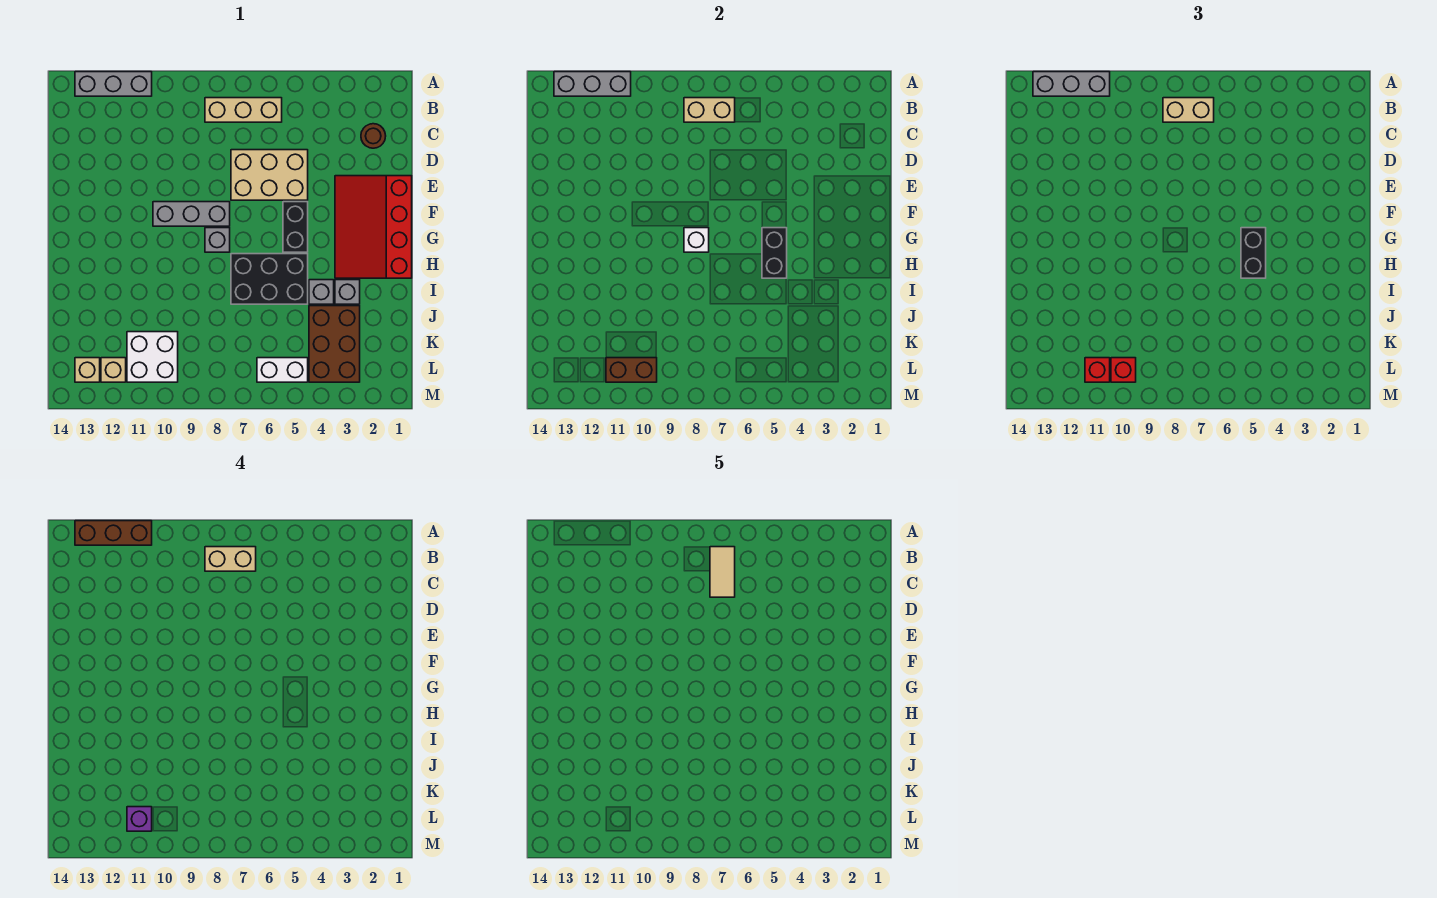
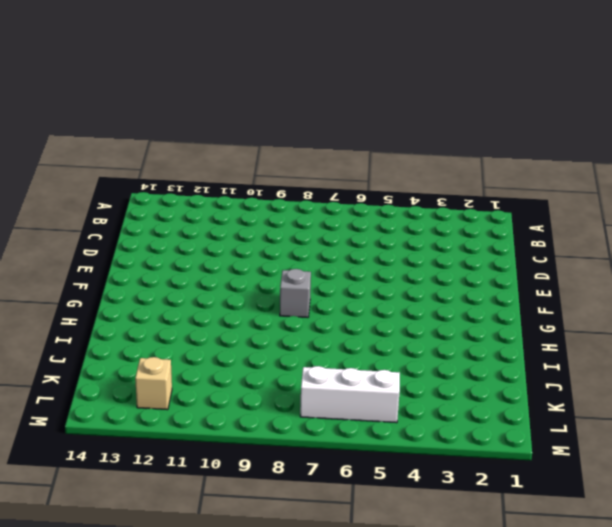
white brick L5:L7 level 1 -> white brick L5:L6 level 1
none -> grey brick A11:A13 level 1
none -> tan brick B6:B8 level 1
none -> brown round brick C2 level 1
none -> tan brick D5:E7 level 1

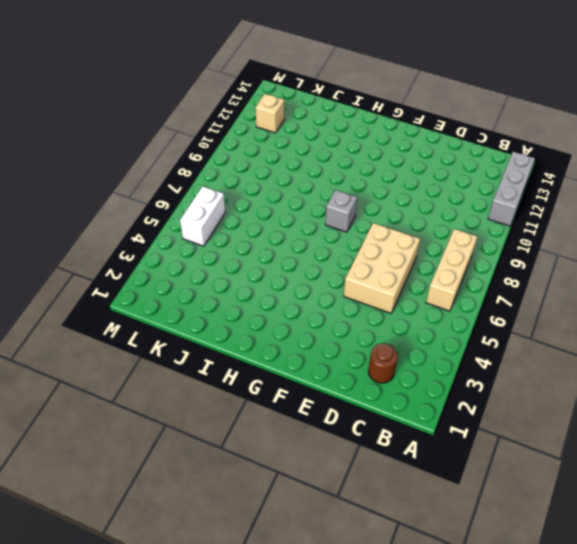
none -> red slope E1:H3 level 1 top 1
none -> black brick F5:G5 level 1
none -> grey brick F8:F10 level 1
none -> black brick H5:I7 level 1

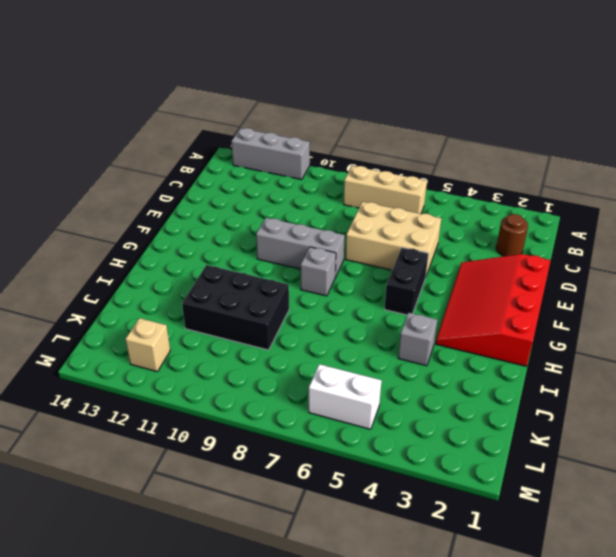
black brick I9:J11 level 1 -> black brick H5:I7 level 1
none -> grey brick I3 level 1
none -> brown brick J3:L4 level 1
none -> white brick K10:L11 level 1
none -> tan brick L13 level 1

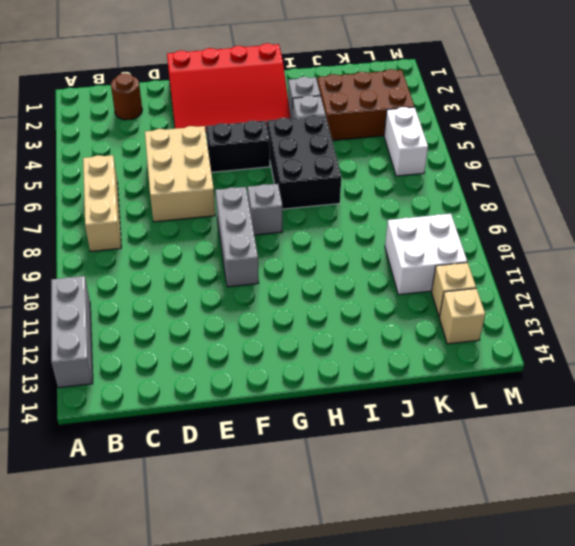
none -> grey brick A11:A13 level 2
none -> tan brick B7:B8 level 2
none -> black brick G5:H5 level 2
none -> white brick G8 level 2

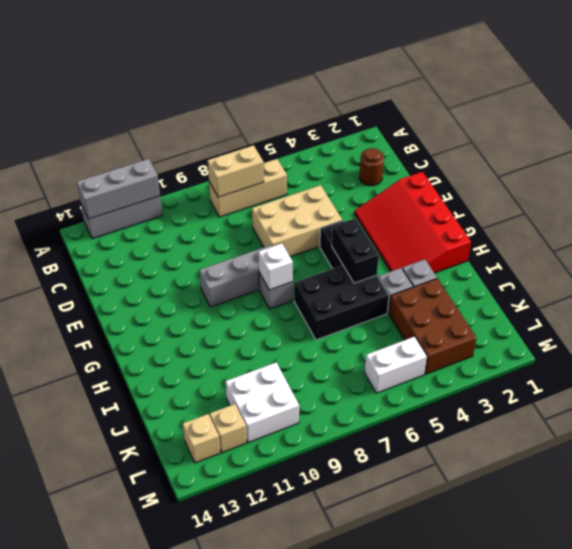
none -> brown brick L10:L11 level 2
none -> grey brick A11:A13 level 3
none -> tan brick B7:B8 level 3
none -> black brick G5:H5 level 3

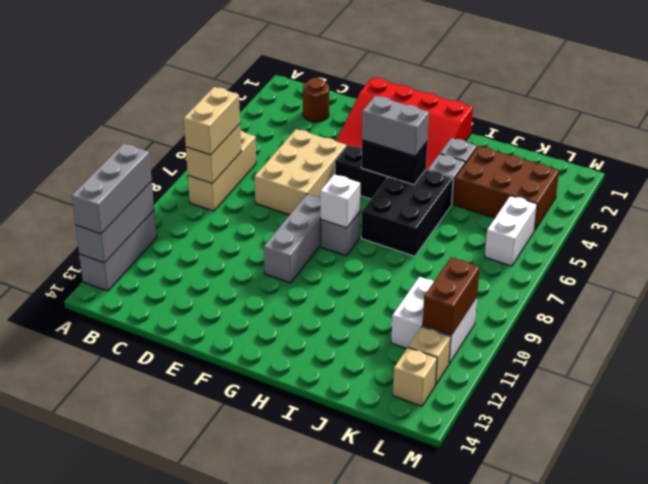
grey brick G5:H5 level 3 -> black brick G5:H5 level 3
none -> red brick L10 level 3
none -> red brick L11 level 3
none -> brown brick A11:A13 level 4
none -> tan brick B7:B8 level 4

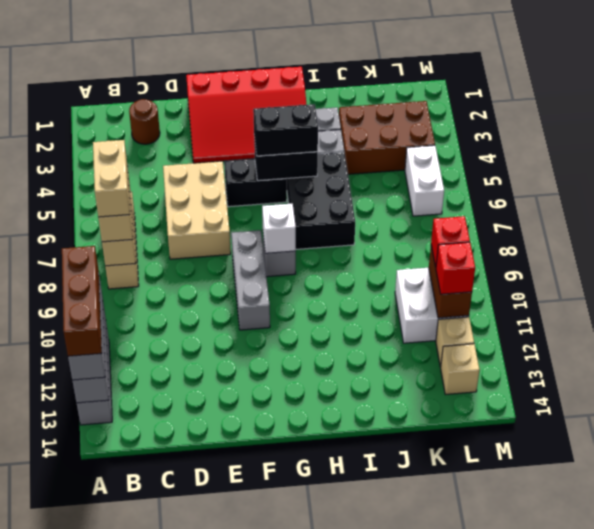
none -> purple brick L11 level 4
none -> tan tile B7:C7 level 5

